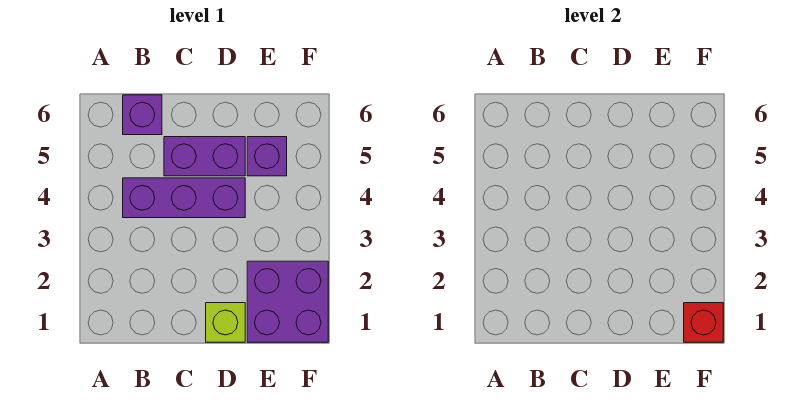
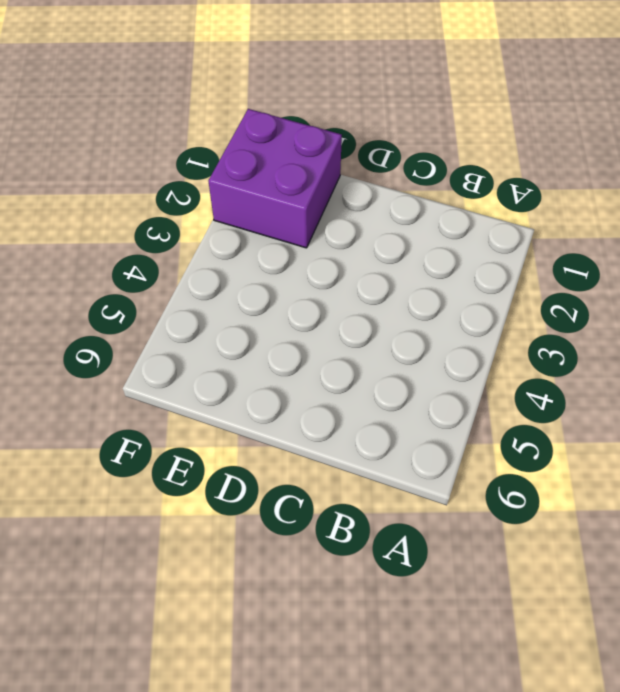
none -> purple brick B4:D4 level 1
none -> purple brick B6 level 1

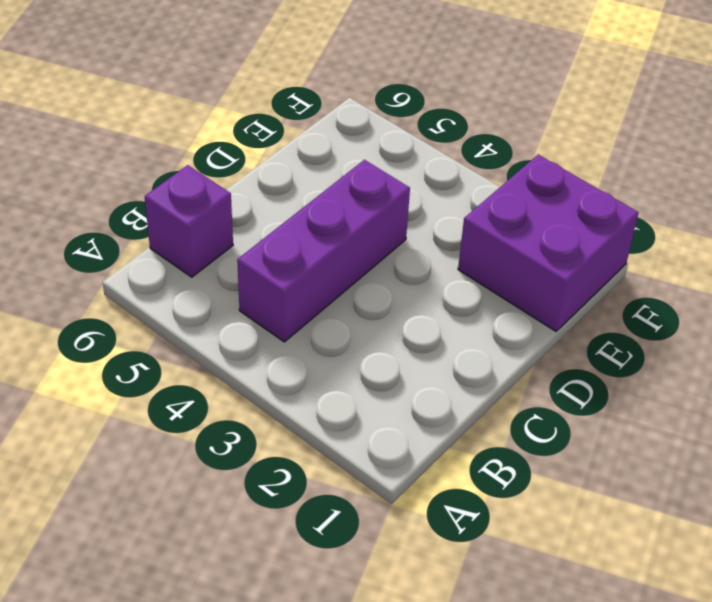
none -> purple brick C5:D5 level 1
none -> lime brick D1 level 1

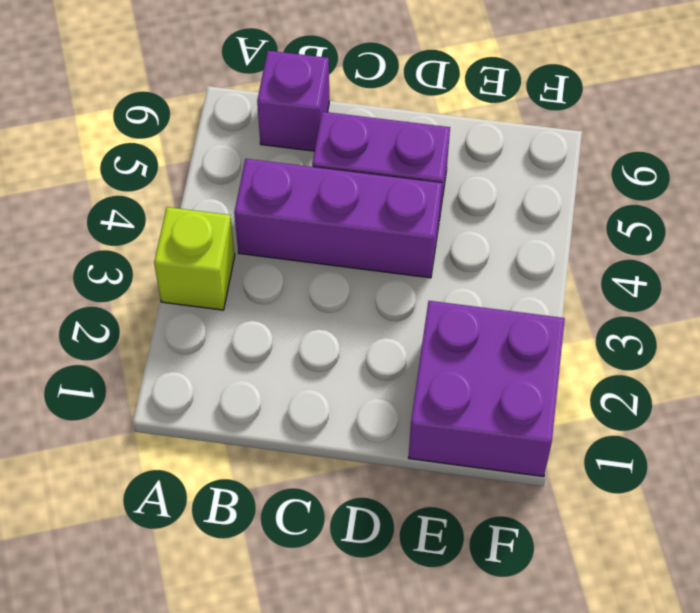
lime brick A3 level 1 -> lime brick D1 level 1
none -> purple brick E5 level 1
none -> red brick F1 level 2

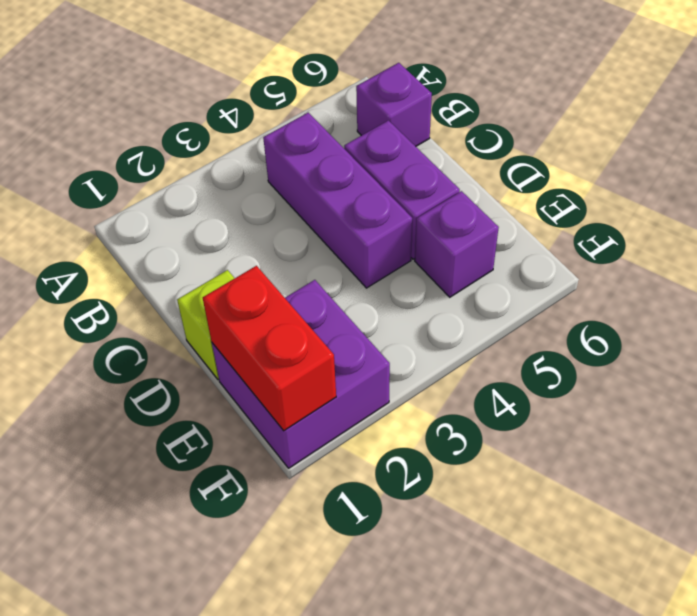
red brick E1:F1 level 2 -> red brick F1 level 2

